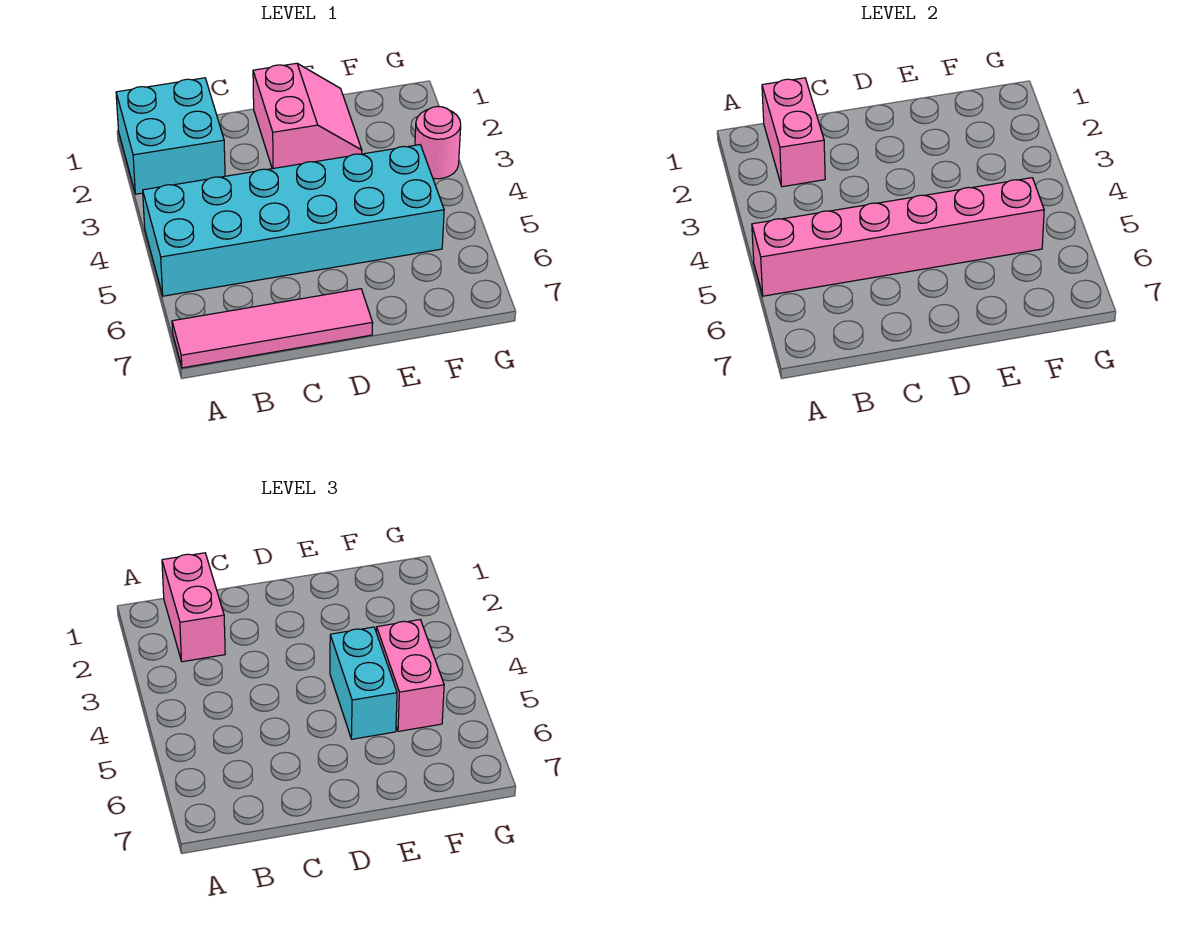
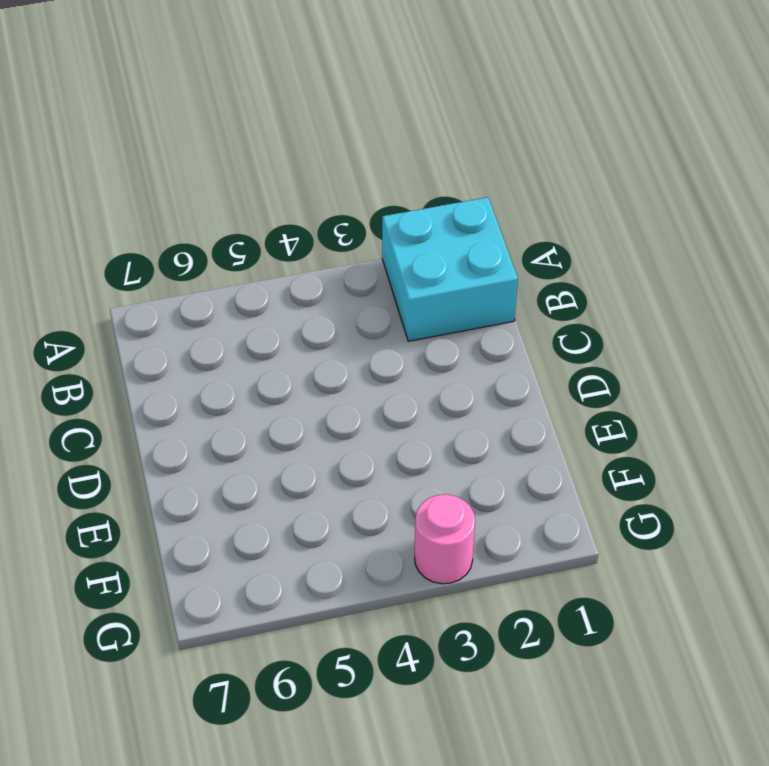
none -> cyan brick A4:F5 level 1
none -> pink tile A7:D7 level 1

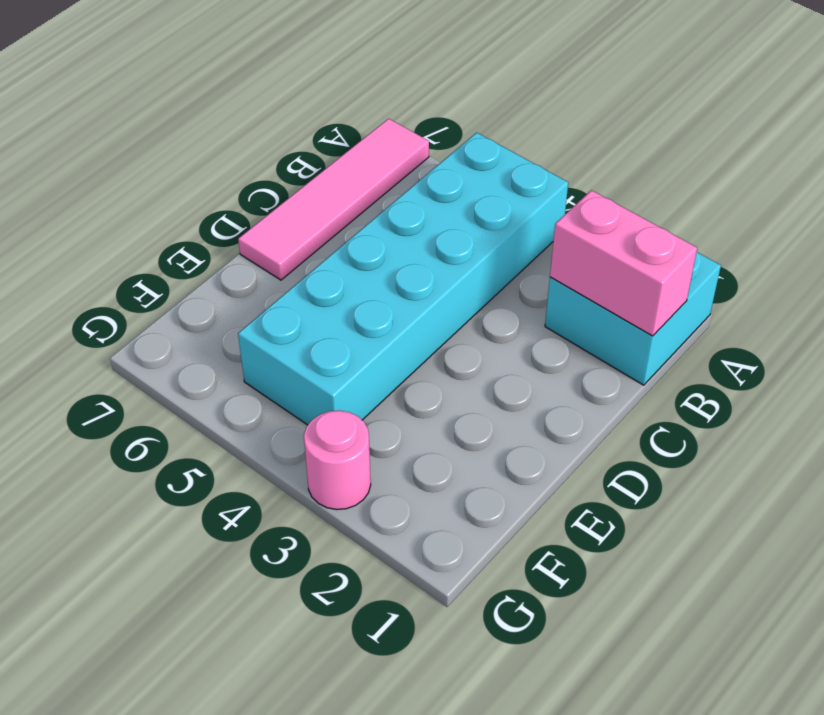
none -> pink slope D1:E2 level 1 top D
none -> pink brick A5:F5 level 2

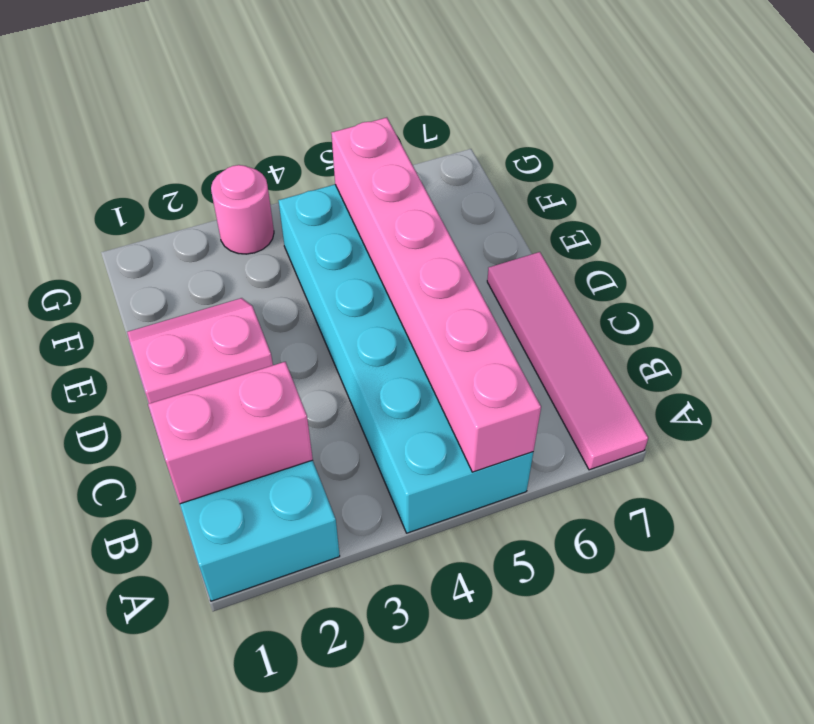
none -> pink brick B1:B2 level 3
none -> cyan brick E4:E5 level 3

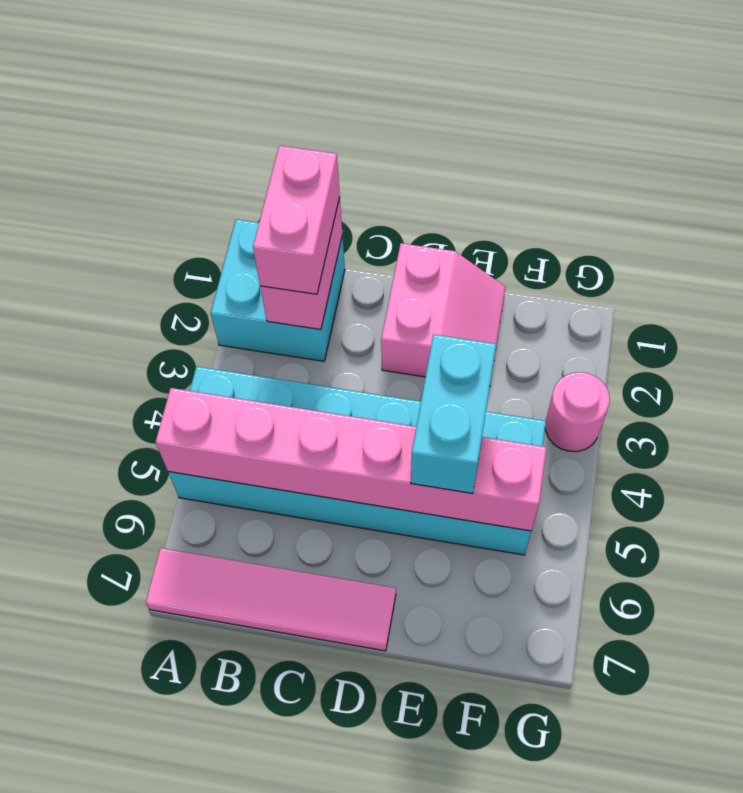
none -> pink brick F4:F5 level 3

